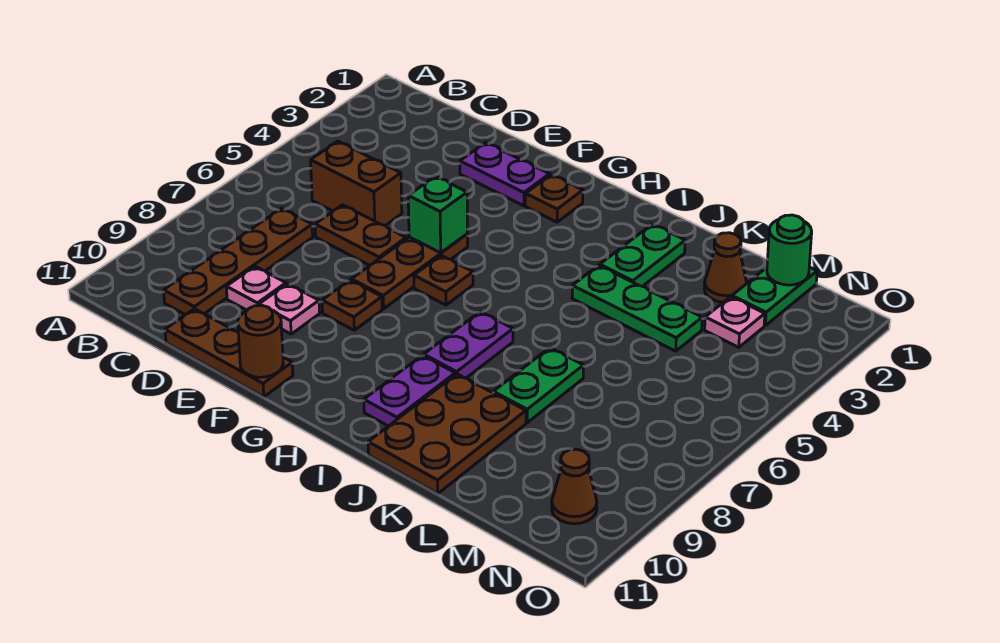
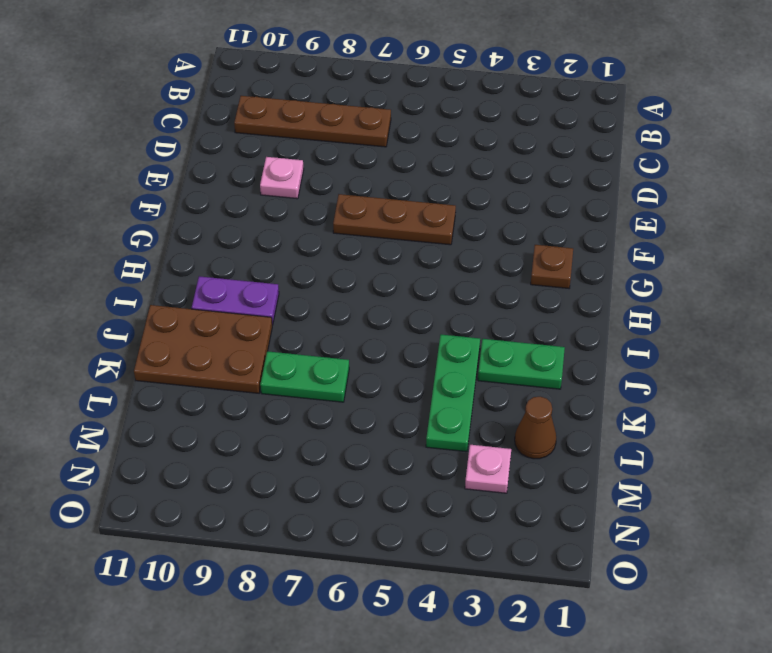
none -> brown brick C5:D5 level 1
none -> brown plate D6:E6 level 1
none -> pink plate D9 level 1

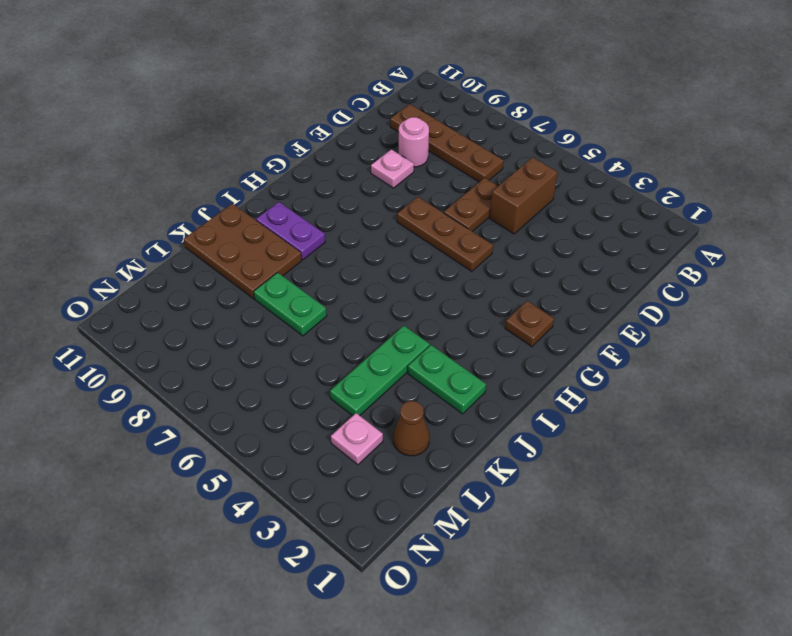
pink round brick D9 level 1 -> pink plate D9 level 1
none -> brown plate D11:F11 level 1
none -> purple plate E2:F2 level 1
none -> brown plate F8 level 1

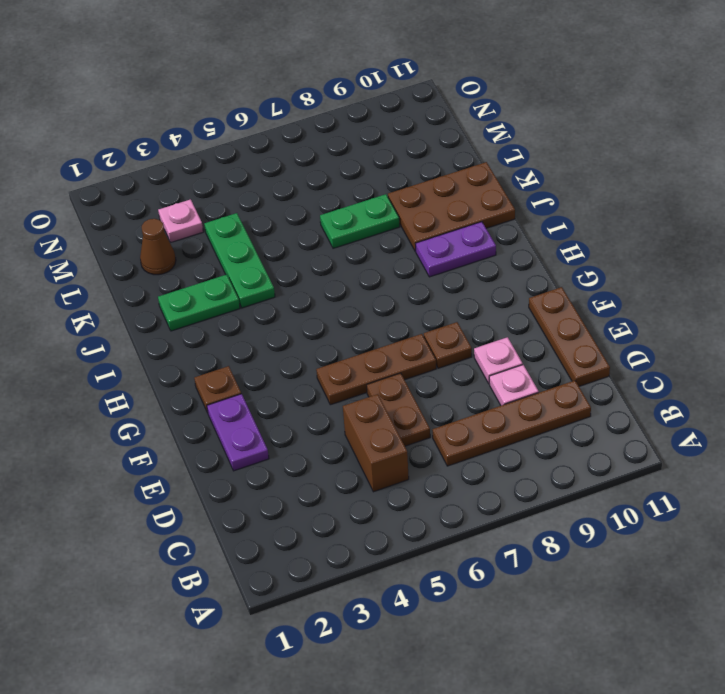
none -> brown plate G6 level 1
none -> purple plate I7:I8 level 1
none -> green plate M1:M2 level 1

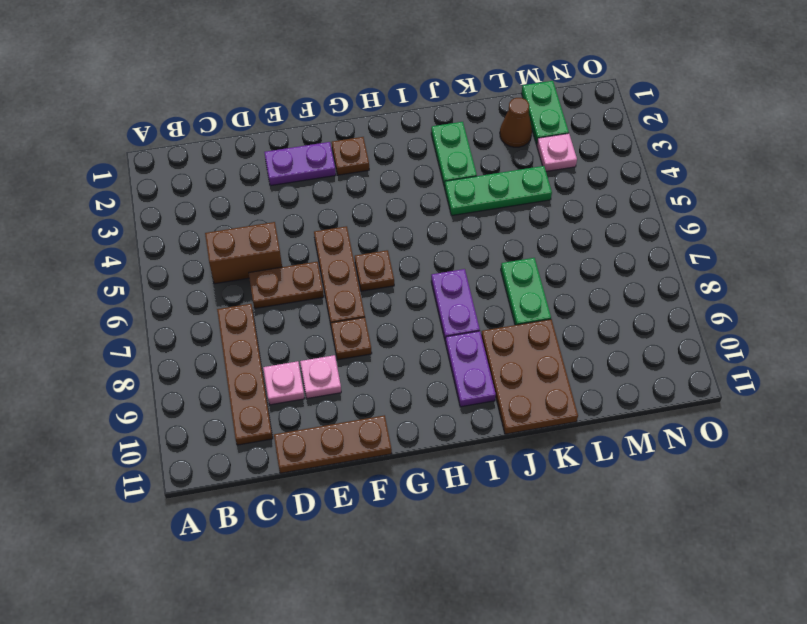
none -> brown cone N10 level 1
none -> green brick F5 level 2
none -> brown round brick F11 level 2

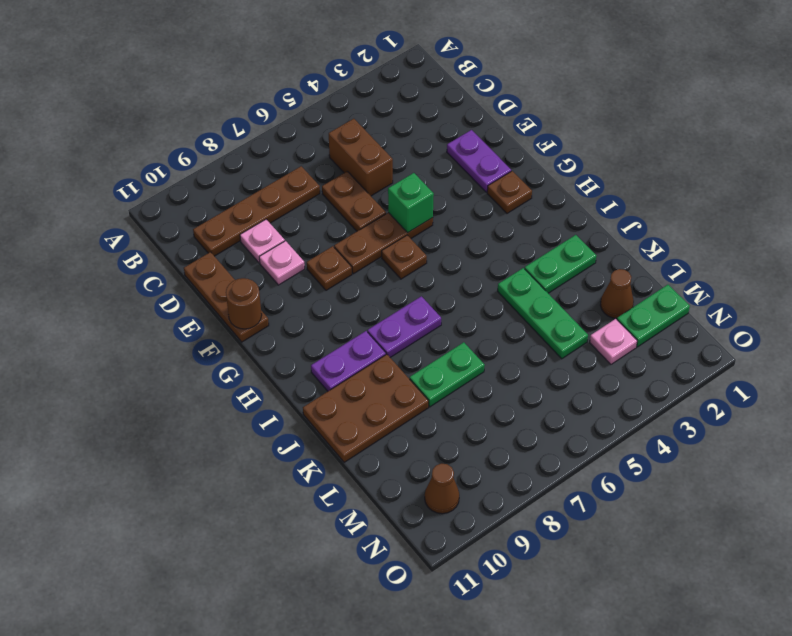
none -> green round brick M1 level 2

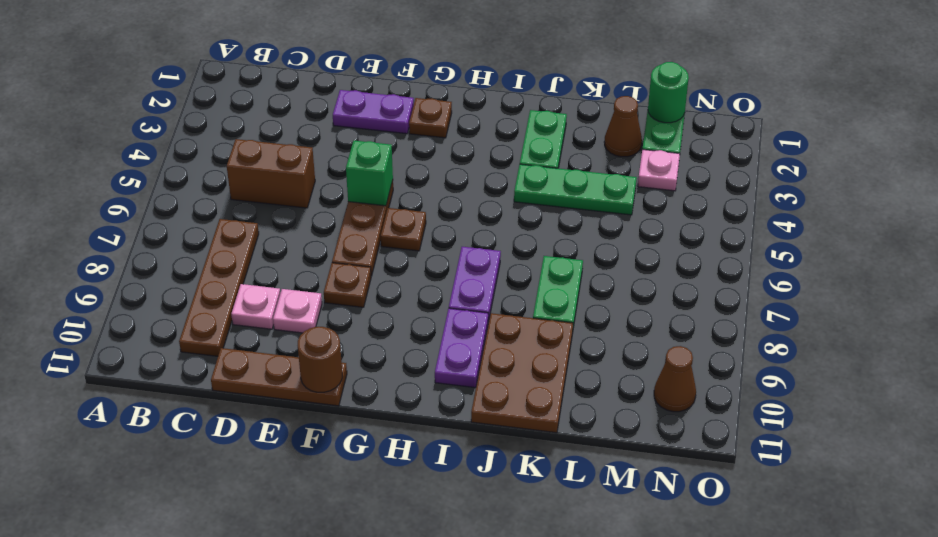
none -> brown plate D6:E6 level 1

